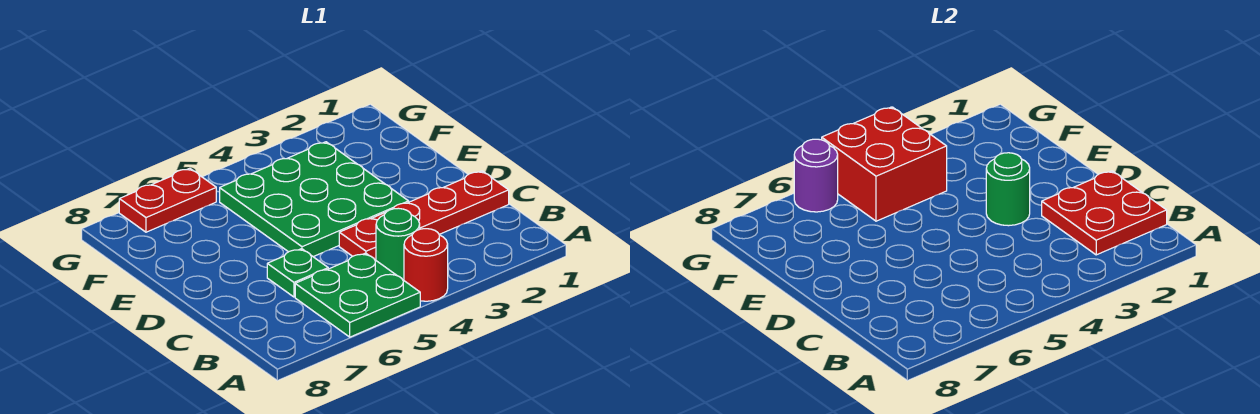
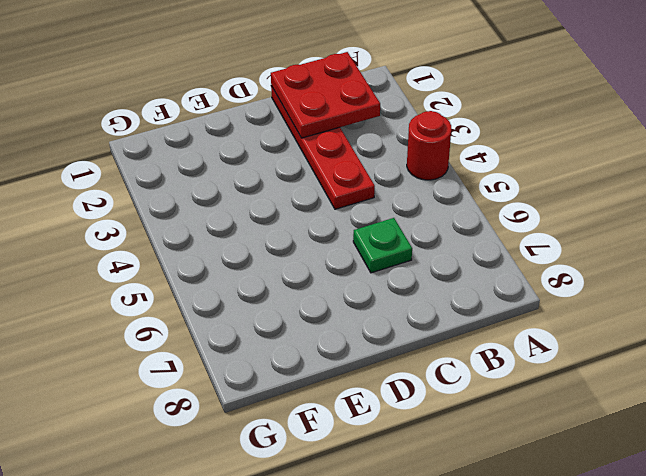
none -> green plate A5:B6 level 1
none -> green round brick B4 level 1

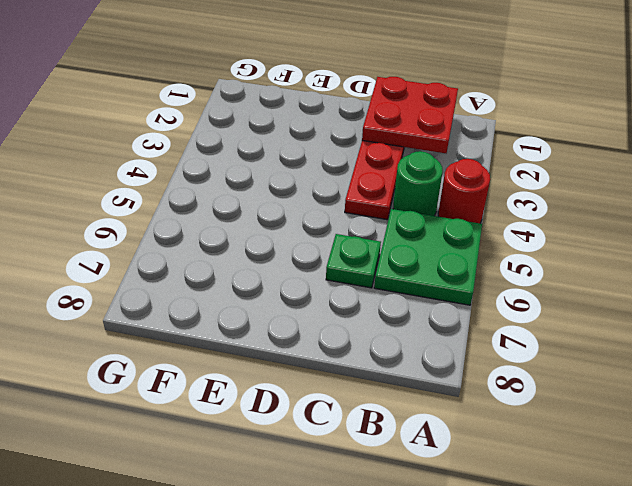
none -> green plate D3:F5 level 1
none -> red plate G6:G7 level 1

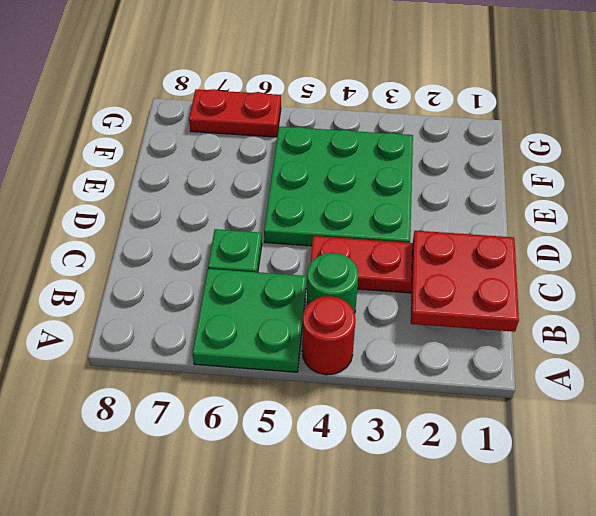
none -> green round brick D3 level 2
none -> red brick F4:G5 level 2

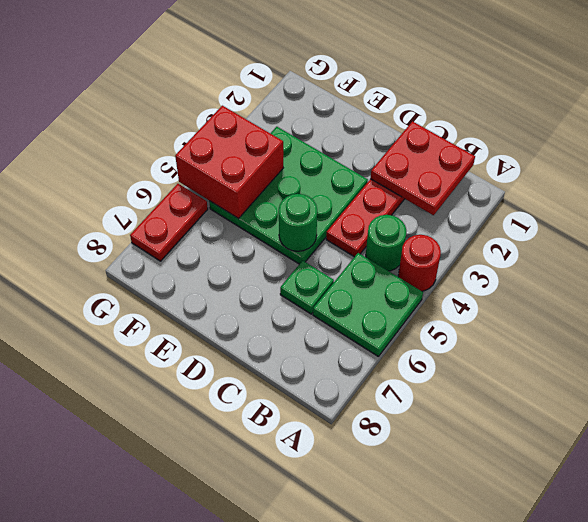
green round brick D5 level 2 -> green round brick D3 level 2
none -> purple round brick G6 level 2

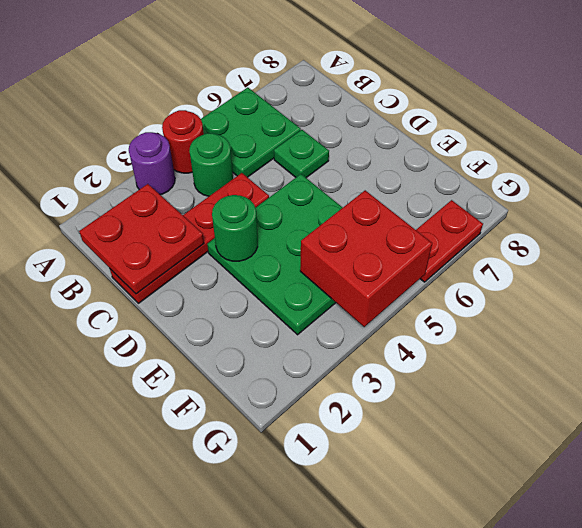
purple round brick A3 level 1 -> purple round brick G6 level 2

